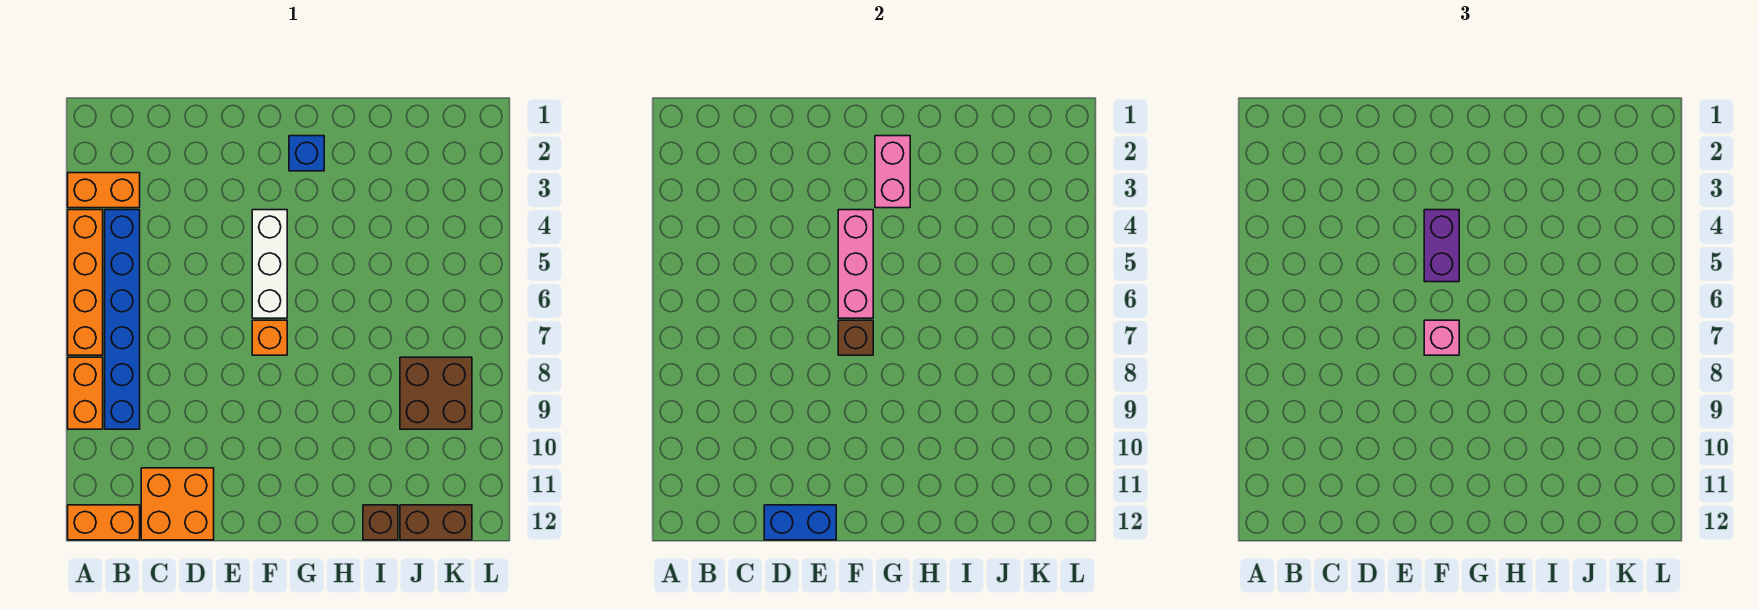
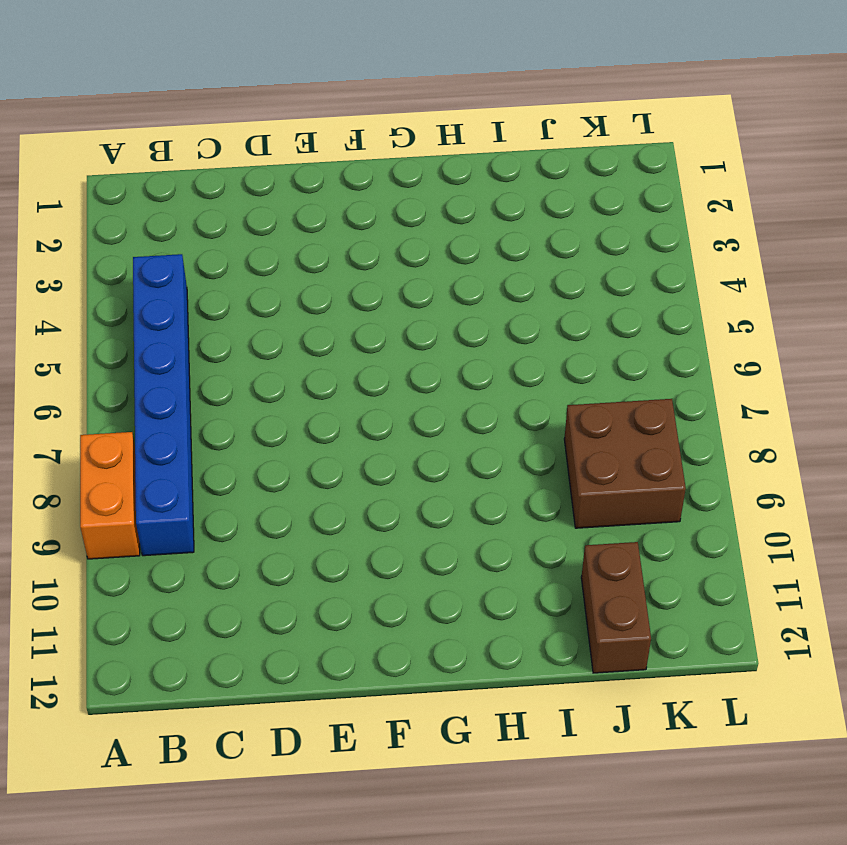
brown brick J11:J12 level 1 -> brown brick J12:K12 level 1
none -> orange brick A3:B3 level 1
none -> orange brick A4:A7 level 1
none -> orange brick A12:B12 level 1

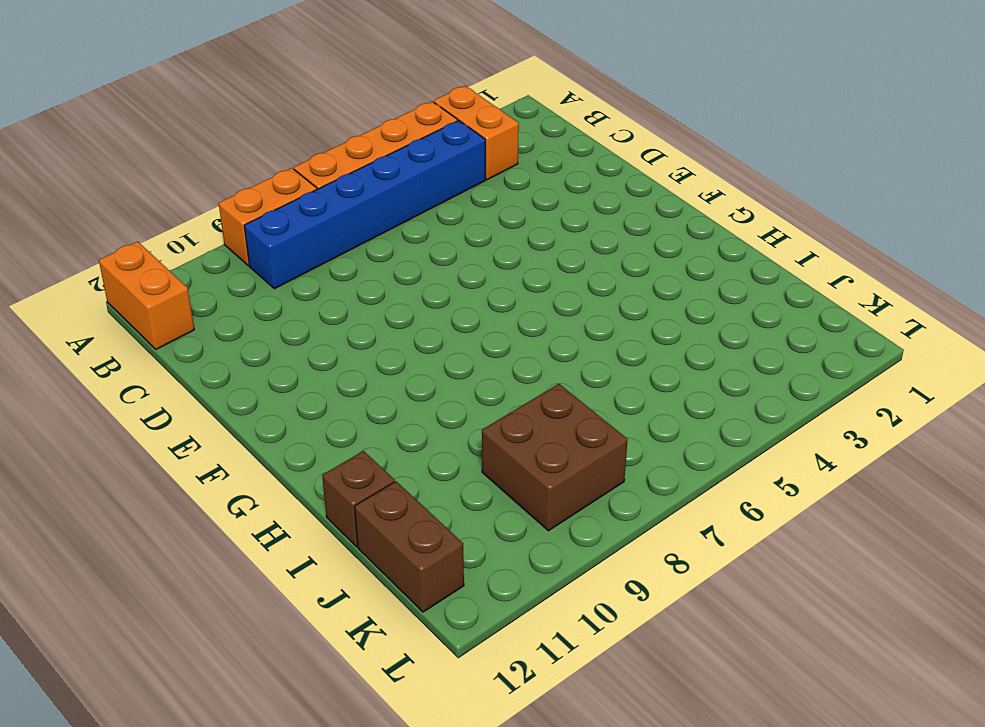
none -> orange brick C11:D12 level 1
none -> white brick F4:F6 level 1
none -> orange brick F7 level 1

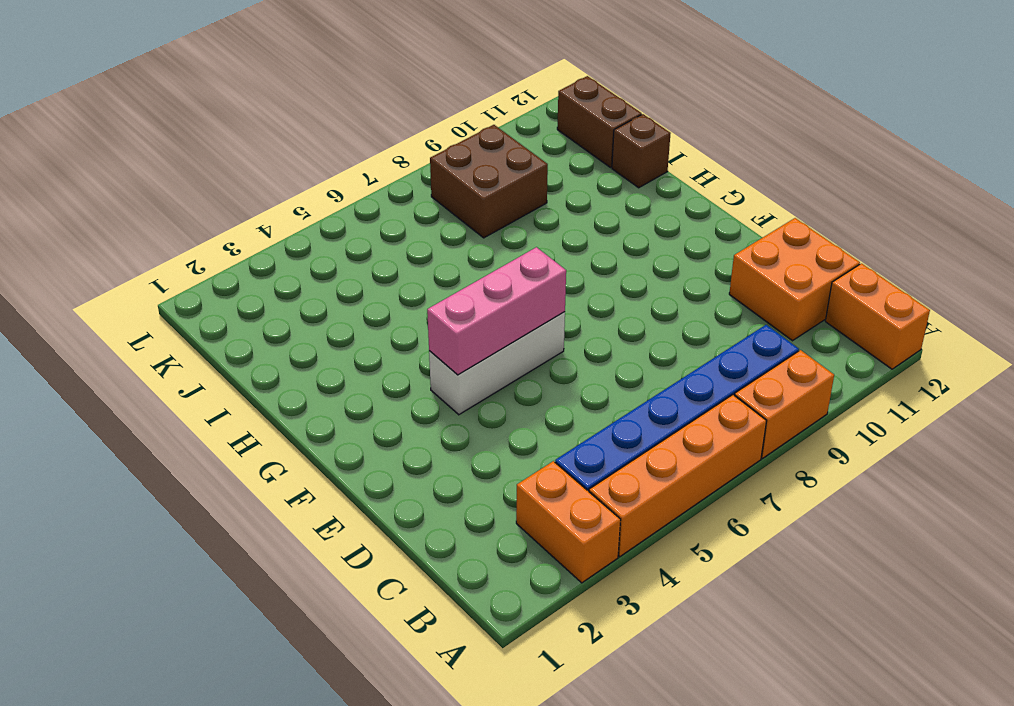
none -> orange brick F7 level 1
none -> blue brick G2 level 1
none -> blue brick D12:E12 level 2

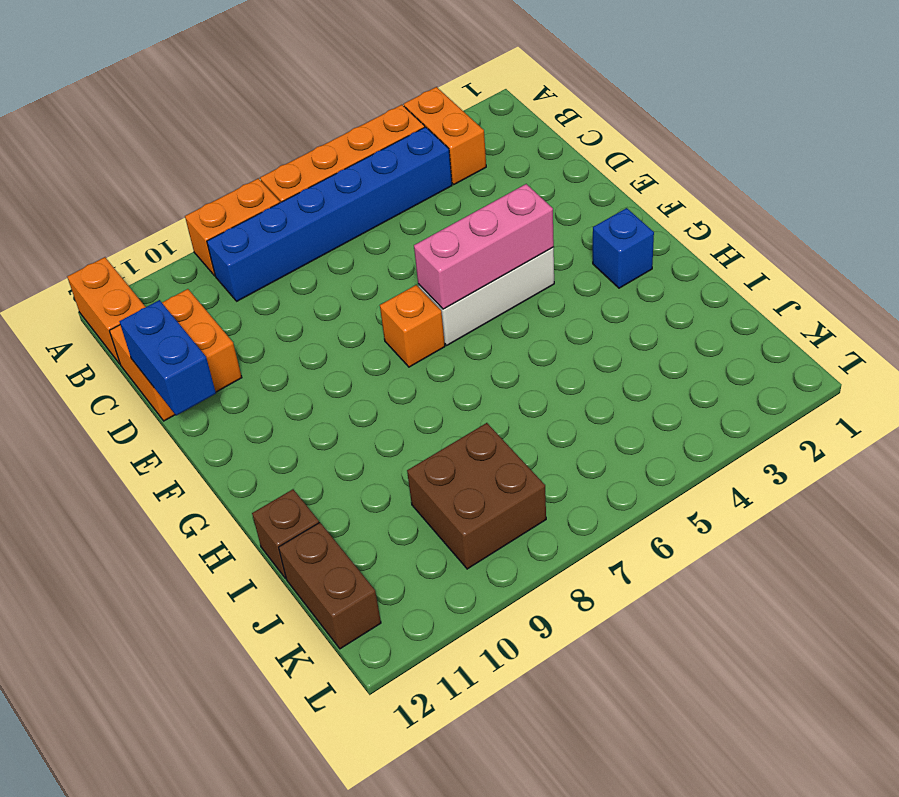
none -> brown brick F7 level 2
none -> pink brick G2:G3 level 2
none -> purple brick F4:F5 level 3

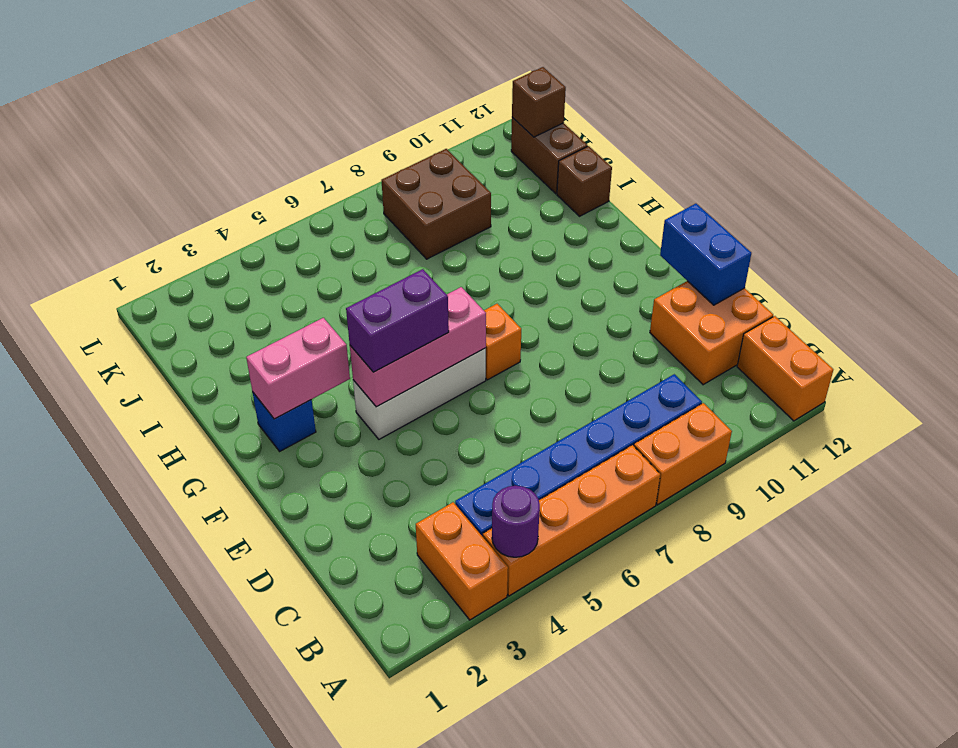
purple round brick A4 level 2 -> none
brown brick K12 level 2 -> brown brick F7 level 2
none -> pink brick F7 level 3

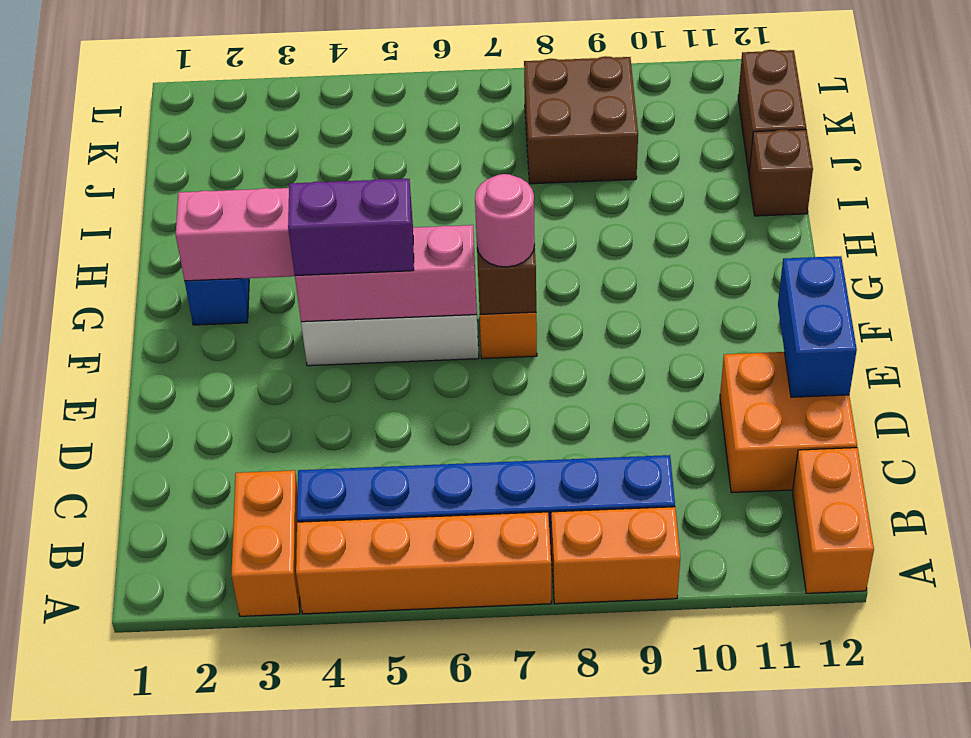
pink round brick F7 level 3 -> pink brick F7 level 3

